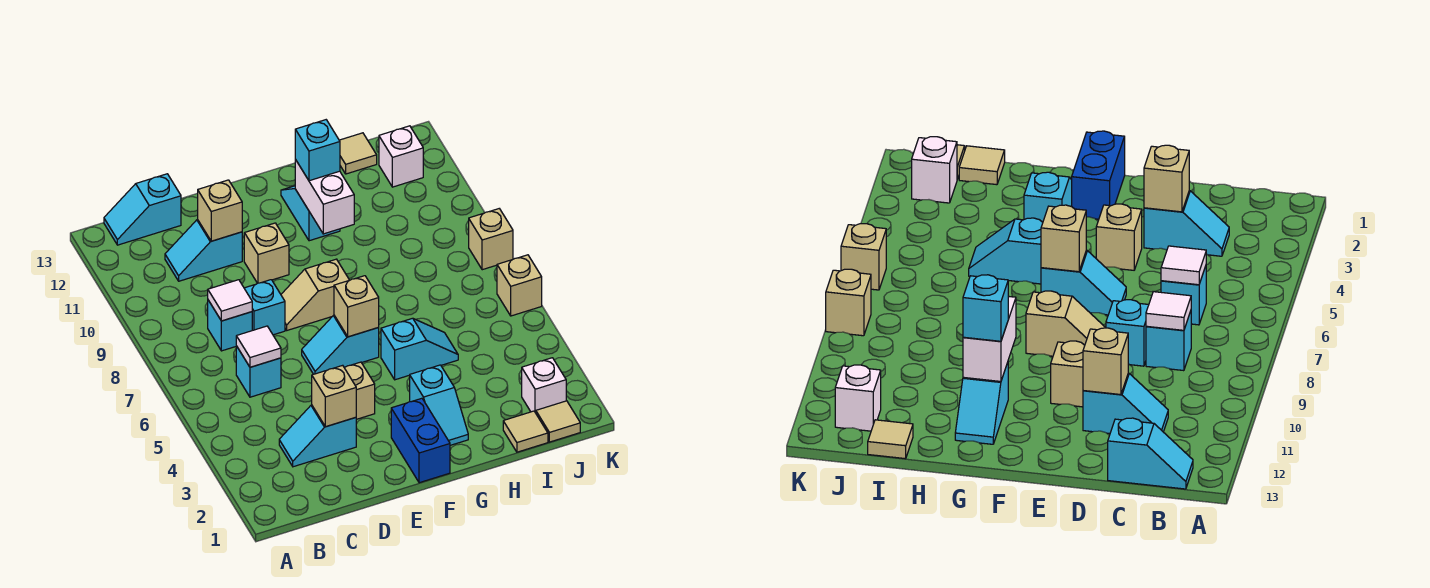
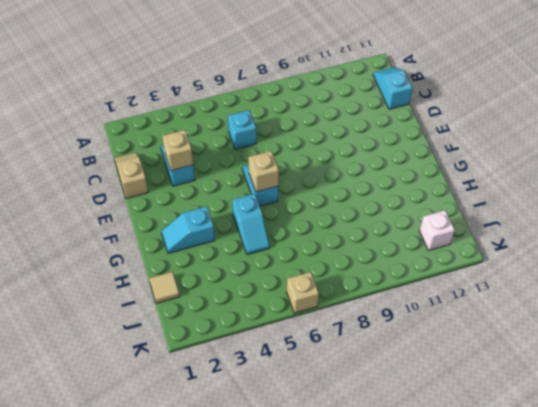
tan slope C1:D1 level 1 top D -> tan slope E8:F8 level 1 top F
none -> cyan brick C8 level 1
none -> cyan slope C11:D11 level 1 top D
none -> cyan brick D8 level 1

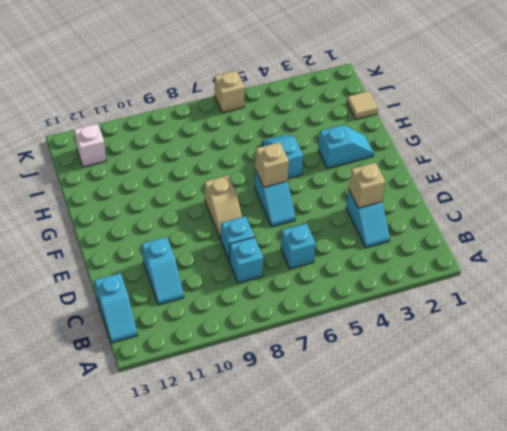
none -> tan brick E4 level 1
none -> tan brick E10 level 1
none -> blue brick F1:F2 level 1

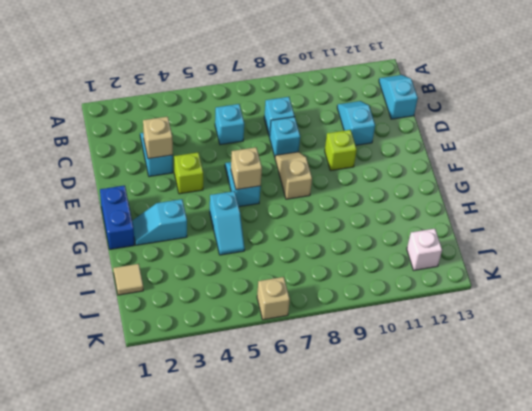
lime brick E4 level 1 -> tan brick E4 level 1
lime brick E10 level 1 -> tan brick E10 level 1
blue brick F1:G1 level 1 -> blue brick F1:F2 level 1
none -> cyan slope G11:G12 level 1 top 11
none -> tan tile I13 level 1
none -> tan tile J1 level 1

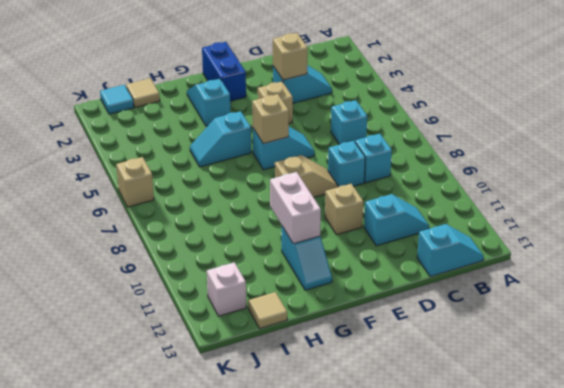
cyan tile J1 level 1 -> tan tile J1 level 1
none -> white brick J2 level 1
none -> tan brick K8 level 1
none -> white tile C6 level 2

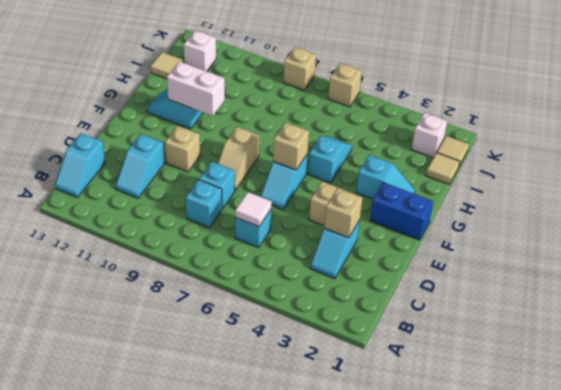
none -> white tile C8 level 2
none -> tan brick D11 level 2
none -> cyan brick G11 level 3

